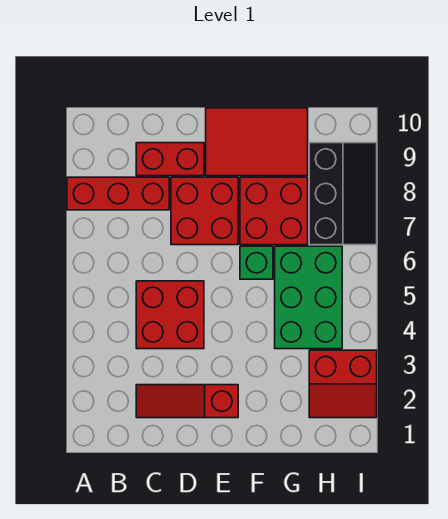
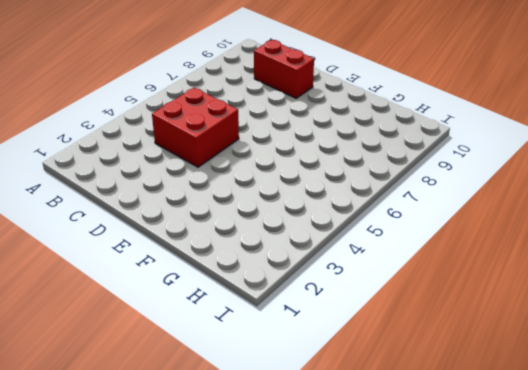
none -> red brick A8:C8 level 1
none -> red slope C2:E2 level 1 top E

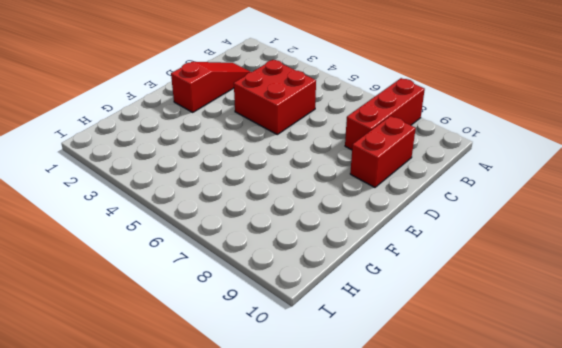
none -> red brick D7:E8 level 1
none -> red tile E9:G10 level 1

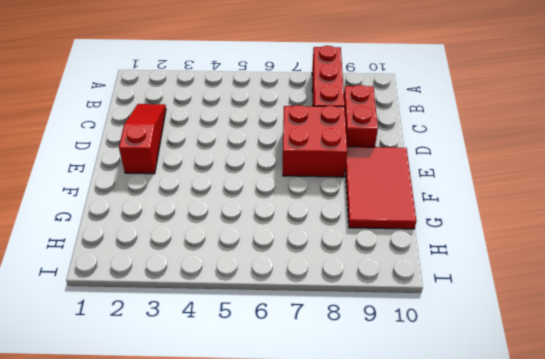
none -> red brick C4:D5 level 1
none -> green brick F6 level 1

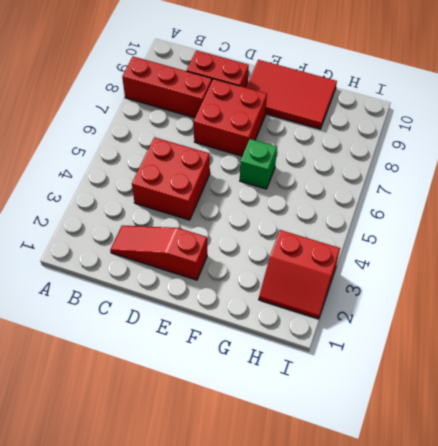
none -> red brick F7:G8 level 1
none -> green brick G4:H6 level 1

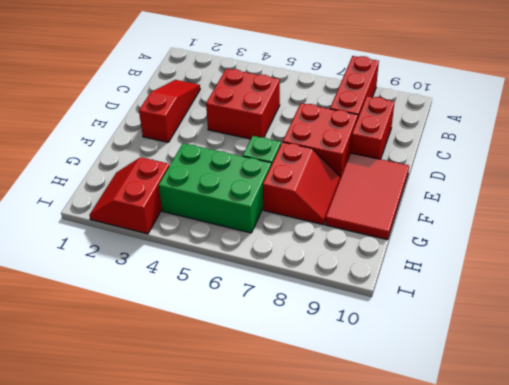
red slope F7:G8 level 1 top 7 -> red brick F7:G8 level 1
none -> black slope H7:I9 level 1 top H

